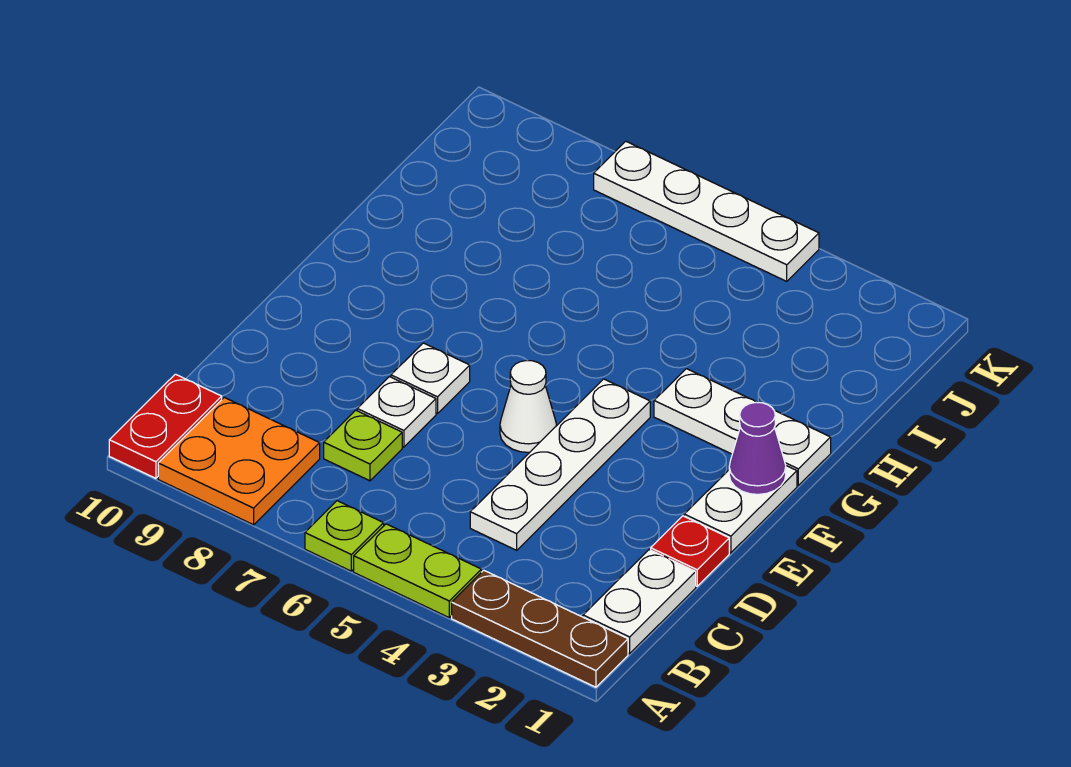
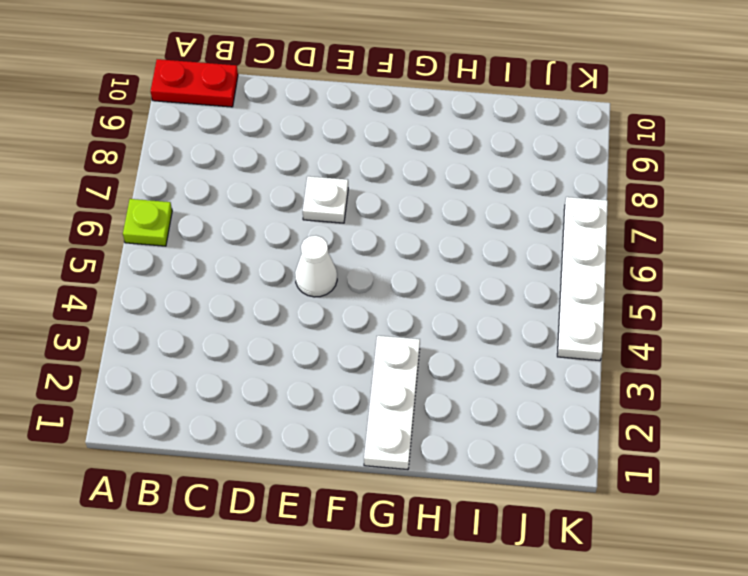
none -> brown plate A1:A3 level 1
none -> lime plate A4:A5 level 1
none -> orange plate A8:B9 level 1

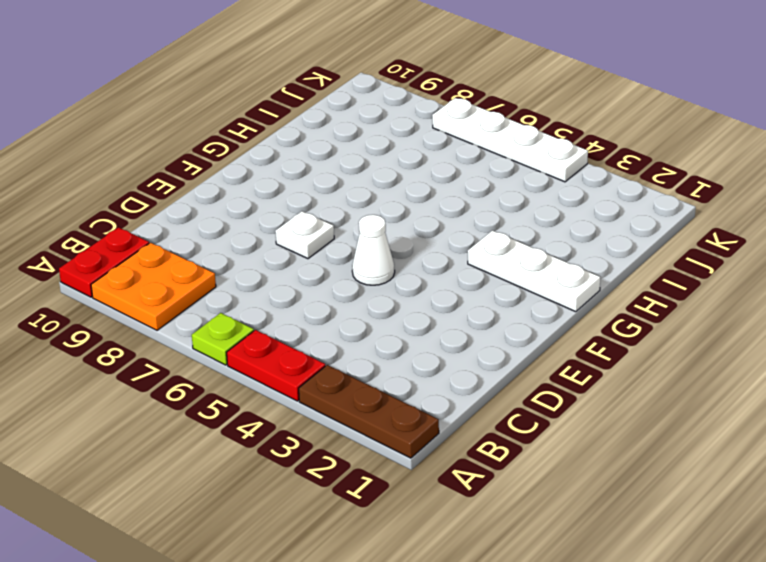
red plate A4:A5 level 1 -> lime plate A4:A5 level 1
none -> white plate B1:C1 level 1
none -> white plate C4:F4 level 1
none -> lime plate C7 level 1

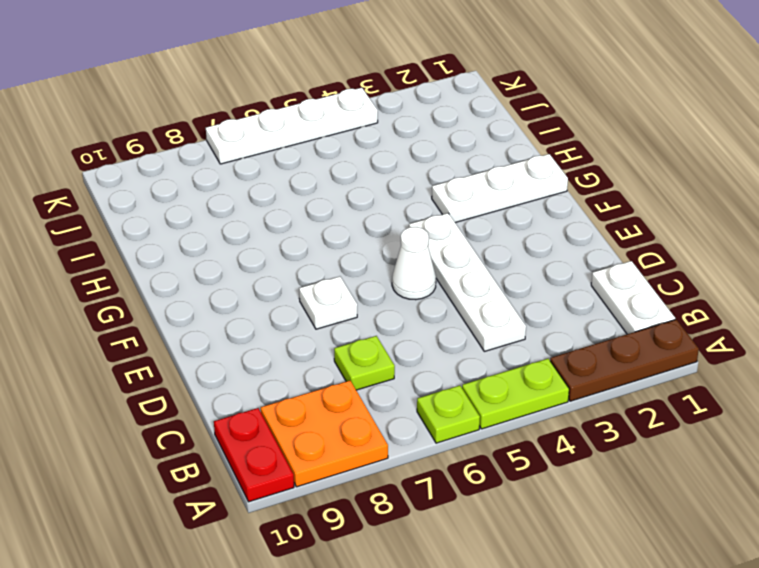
none -> red plate D1 level 1
none -> white plate D7 level 1
none -> white plate E1:F1 level 1

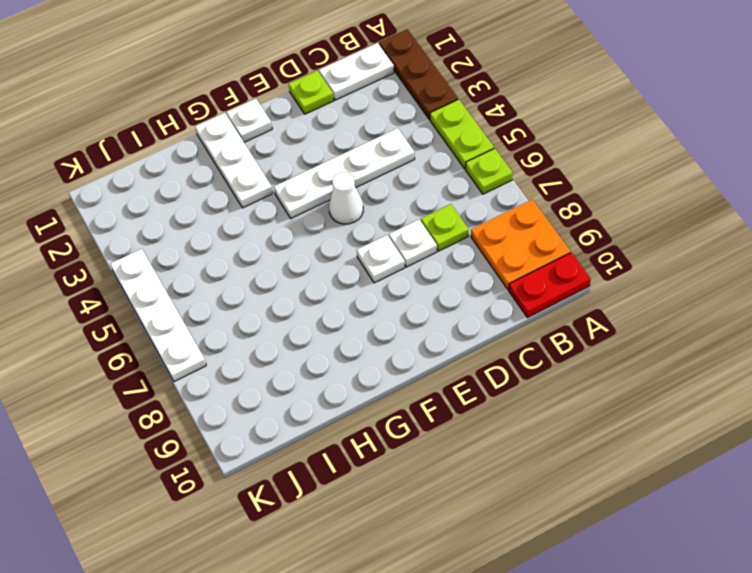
lime plate D1 level 1 -> red plate D1 level 1
white plate F1 level 1 -> white plate E1:F1 level 1
none -> purple cone F1 level 2

